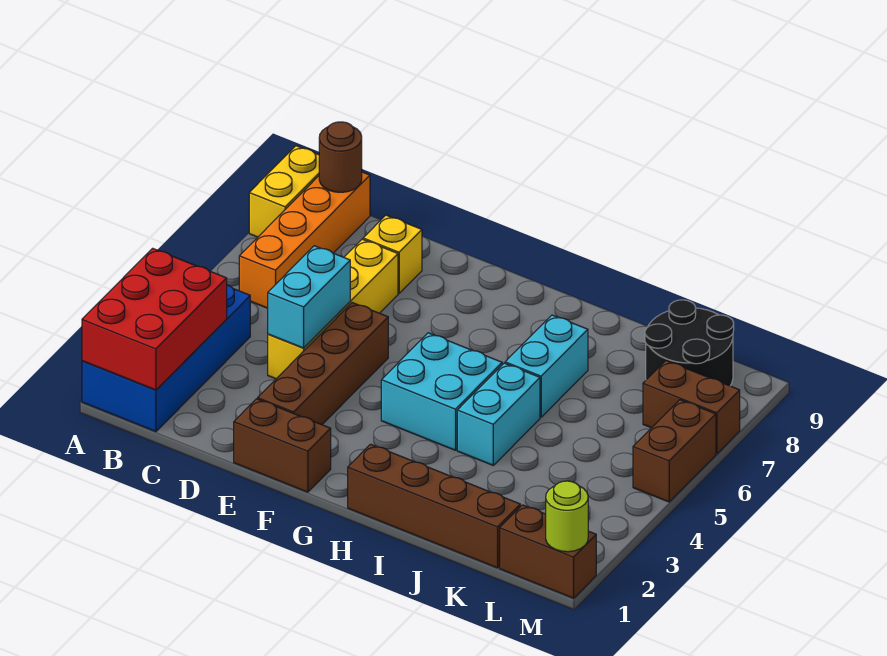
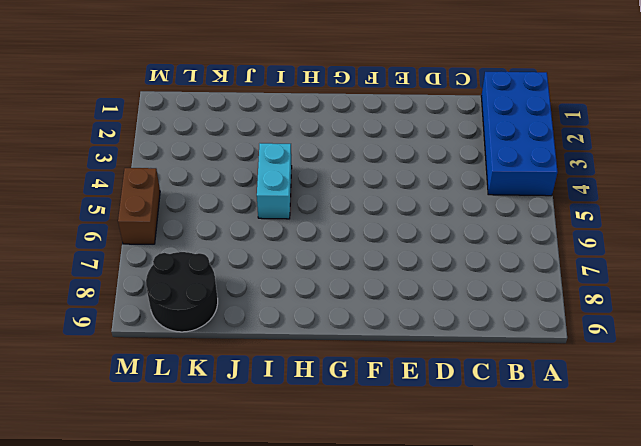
none -> yellow brick A8:A9 level 1
none -> orange brick B6:B9 level 1
none -> yellow brick D4:D7 level 1

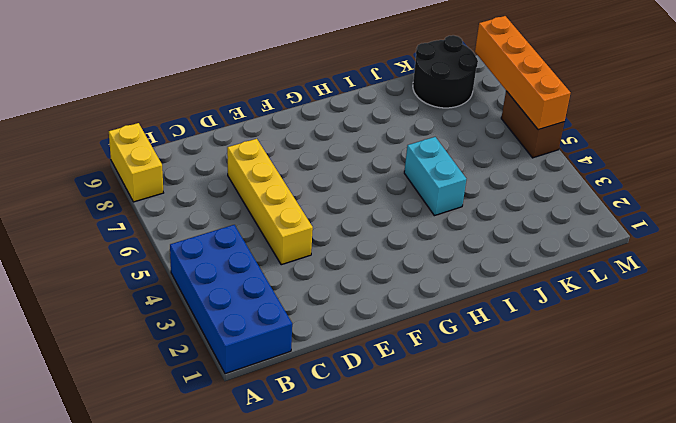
orange brick M5:M8 level 2 -> orange brick B6:B9 level 1
none -> yellow brick D8 level 1
none -> brown brick E1:F1 level 1
none -> brown brick E2:E5 level 1

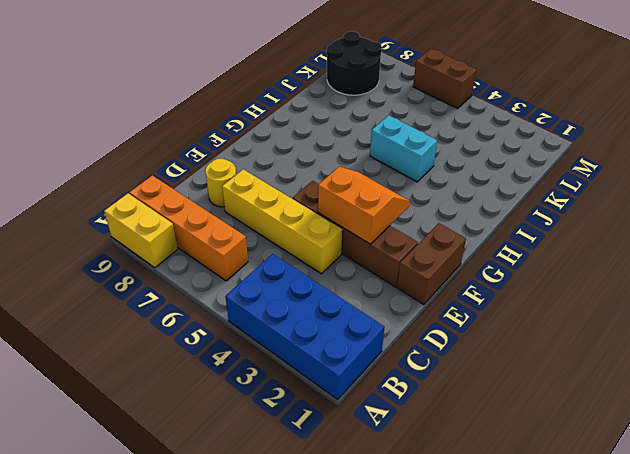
yellow round brick D8 level 1 -> yellow brick D8 level 1
orange slope E3:F4 level 2 top E -> none
none -> cyan brick G4:H5 level 1
none -> brown brick H1:K1 level 1
none -> cyan brick I6:I7 level 1

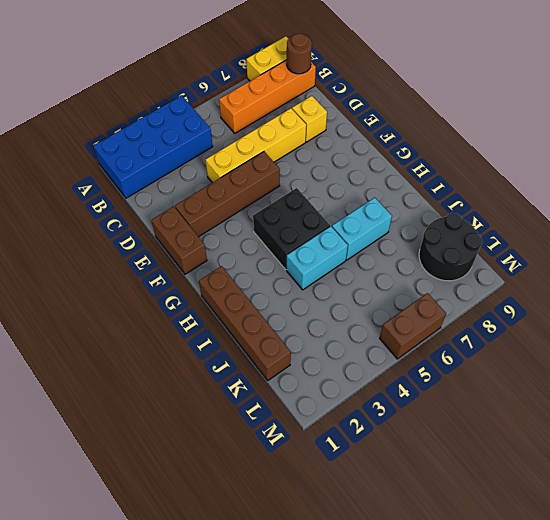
black brick G4:H5 level 1 -> cyan brick G4:H5 level 1
none -> brown brick L1:M1 level 1
none -> brown brick L7:M7 level 1
none -> red brick A1:B3 level 2

